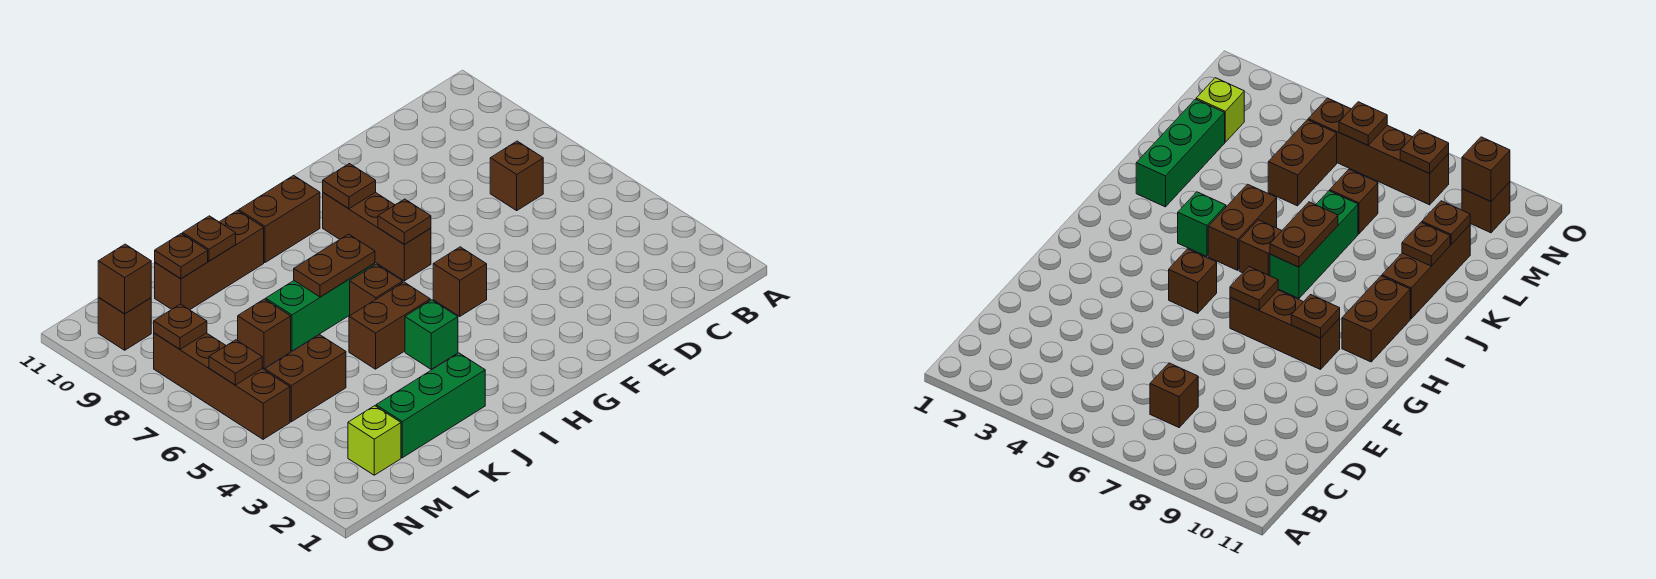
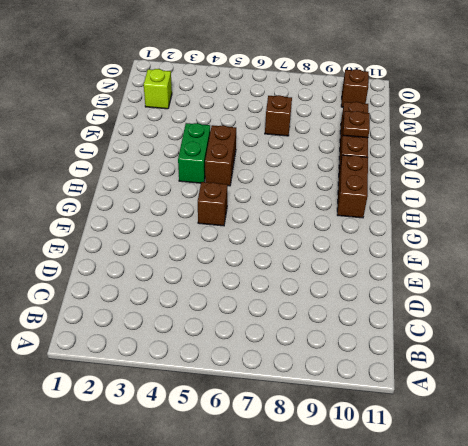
green brick I4:J4 level 1 -> green brick I4 level 1
none -> brown brick C7 level 1
none -> brown brick G7:G9 level 1
none -> brown brick I6 level 1

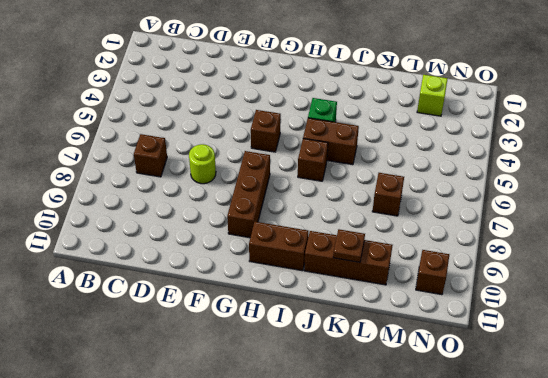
lime round brick E7 level 1 -> none
none -> green brick I7:K7 level 1
none -> green brick J2:L2 level 1
none -> brown brick L5:M5 level 1

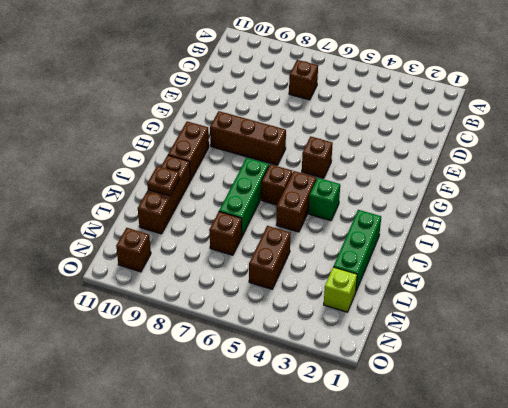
none -> brown brick N5:N8 level 1
none -> brown plate G7 level 2
none -> brown plate G9 level 2

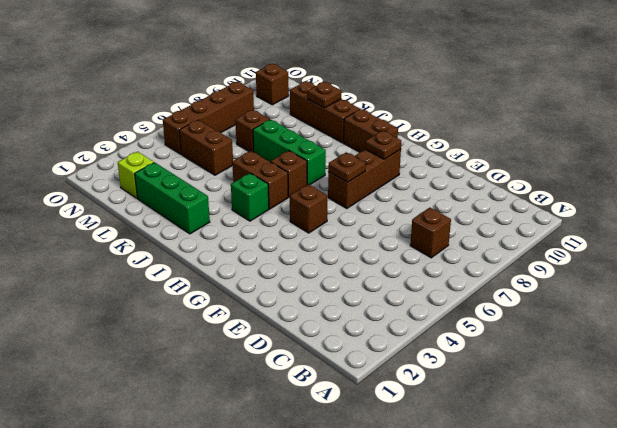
none -> brown plate I7:J7 level 2
none -> brown plate L10 level 2
none -> brown plate N6 level 2

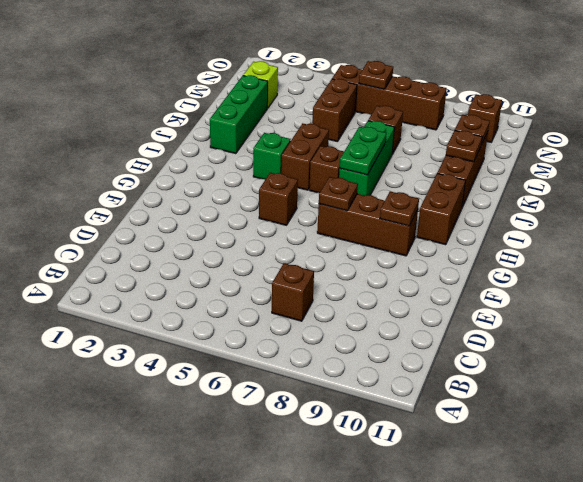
green plate I7:J7 level 2 -> brown plate I7:J7 level 2
none -> brown plate N8 level 2
none -> brown brick N10 level 2

